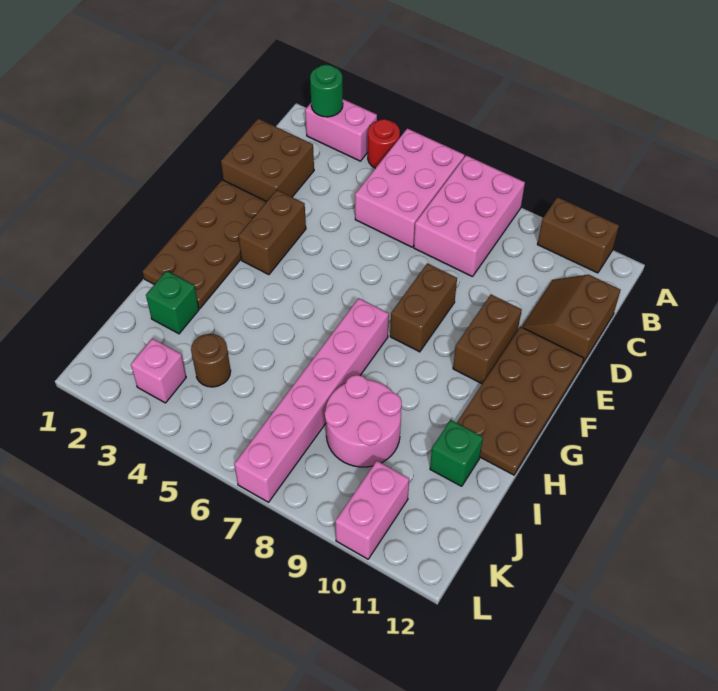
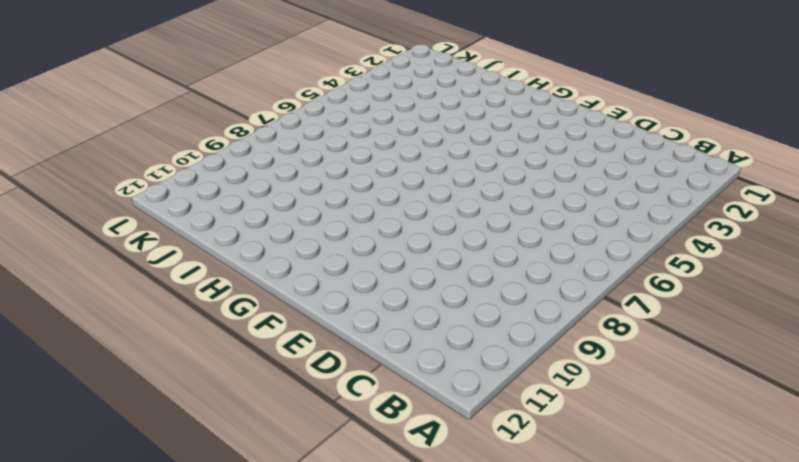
none -> pink brick A2:A3 level 1
none -> red round brick A4 level 1
none -> pink brick A5:C6 level 1

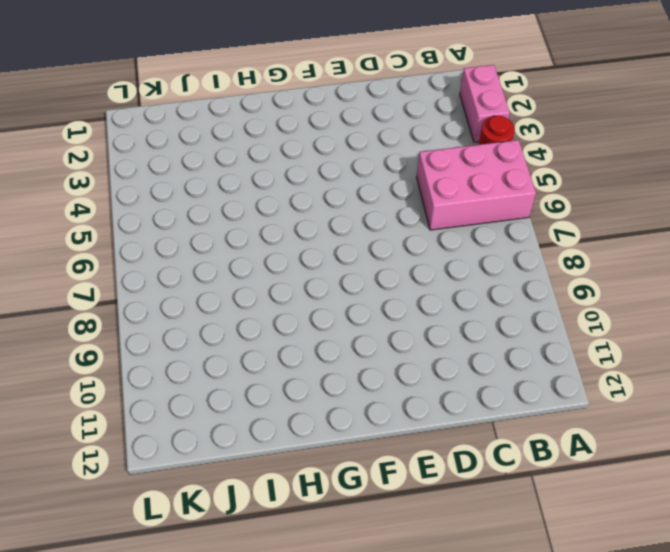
none -> pink brick A7:C8 level 1
none -> brown brick A10:A11 level 1
none -> brown brick C1:D2 level 1

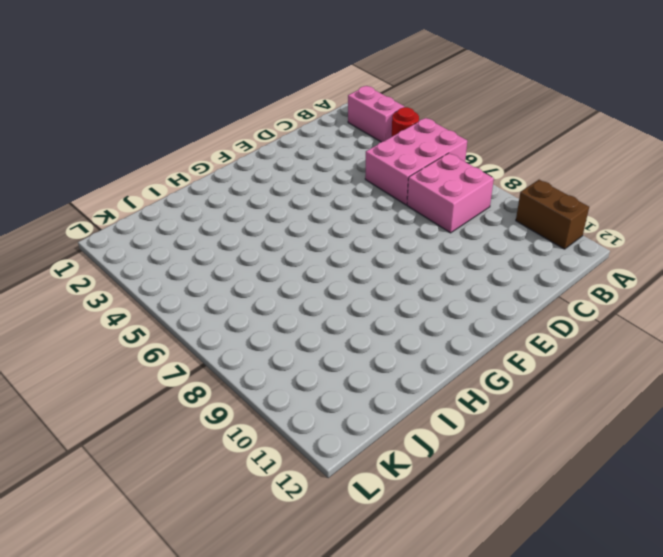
pink brick B7:C8 level 1 -> pink brick A7:C8 level 1
none -> brown brick C1:D2 level 1
none -> brown slope C11:D12 level 1 top 12
none -> brown plate E1:H2 level 1

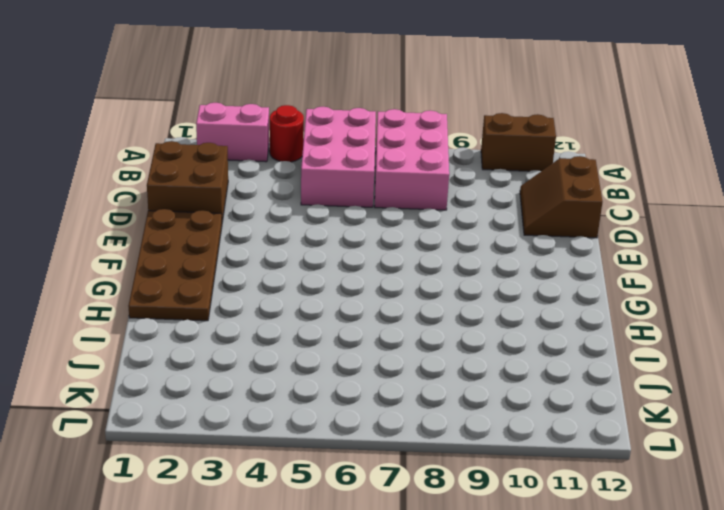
none -> brown brick E3:F3 level 1
none -> brown brick E8:F8 level 1
none -> brown brick E10:F10 level 1

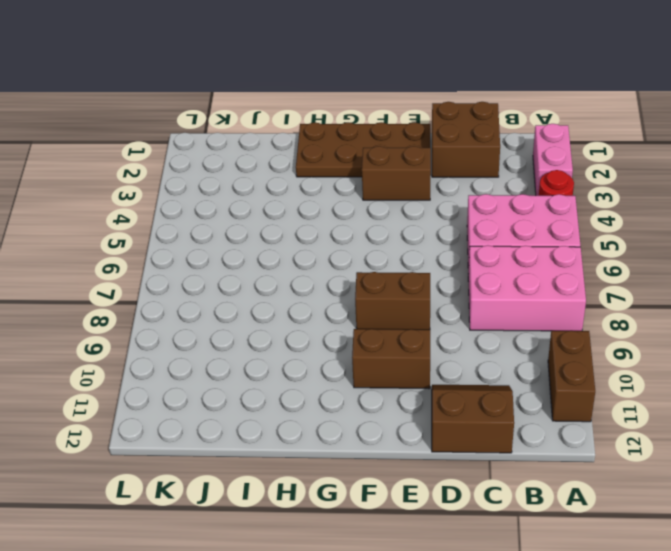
none -> brown plate E11:H12 level 1
none -> pink brick G7:L7 level 1
none -> green brick I2 level 1

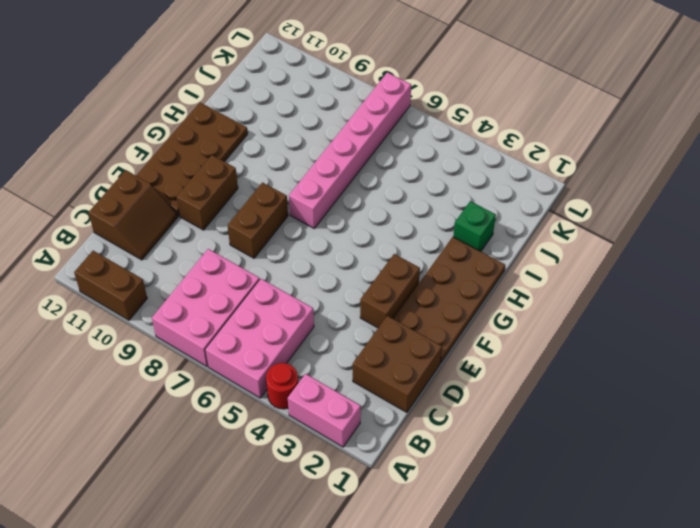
none -> pink round brick I8:J9 level 1
none -> green brick I11 level 1
none -> brown round brick J4 level 1

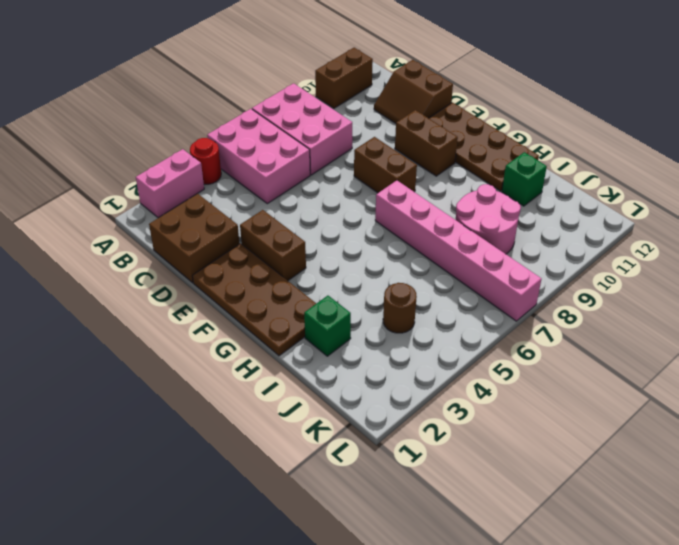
none -> pink brick K3 level 1
none -> pink brick K10:L10 level 1
none -> green round brick A2 level 2

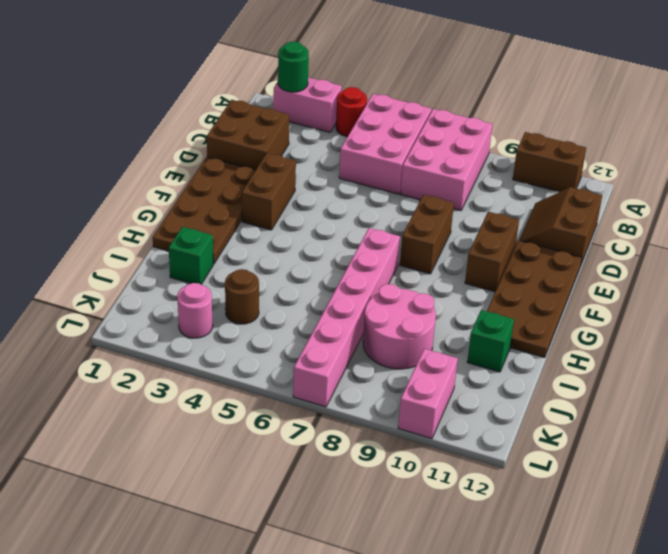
pink round brick K3 level 1 -> pink brick K3 level 1

